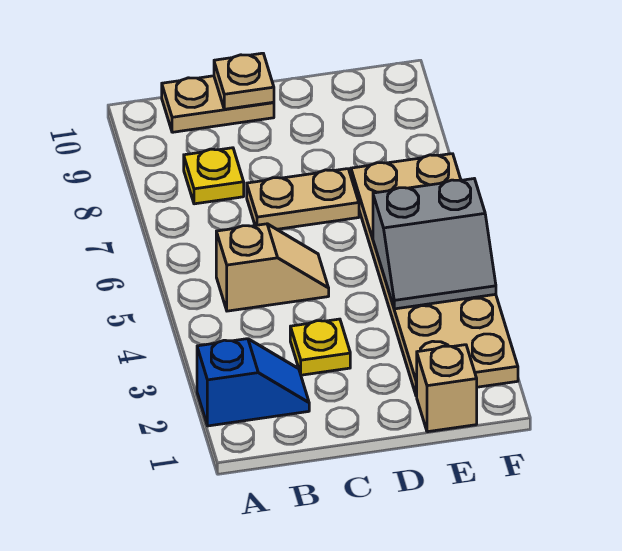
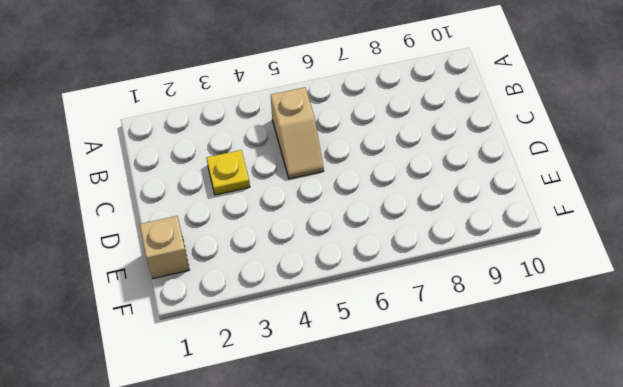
none -> blue slope A2:B2 level 1 top A
none -> yellow plate B8 level 1

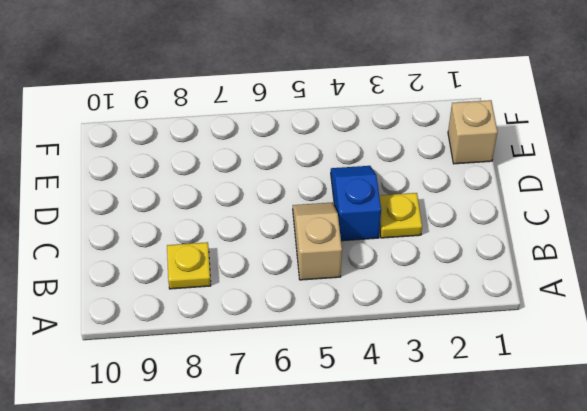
blue slope C4:D4 level 1 top C -> blue slope A2:B2 level 1 top A
none -> tan plate B10:C10 level 1
none -> tan plate C7:D7 level 1

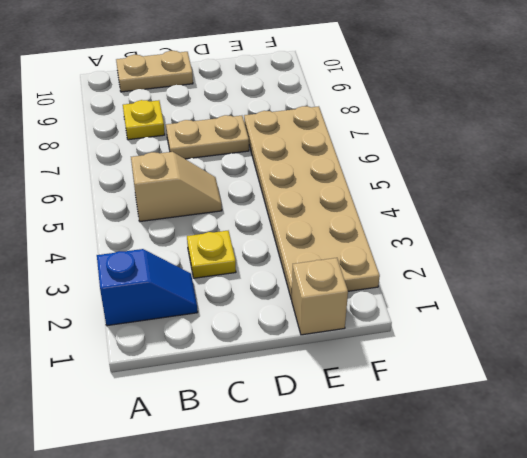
none -> tan plate C10 level 2
none -> grey slope E4:F5 level 2 top 5

